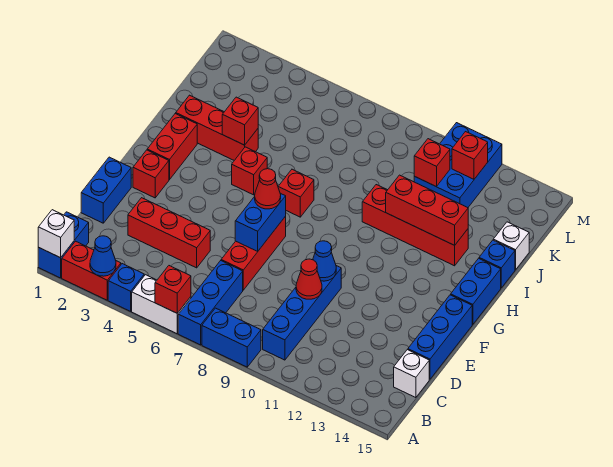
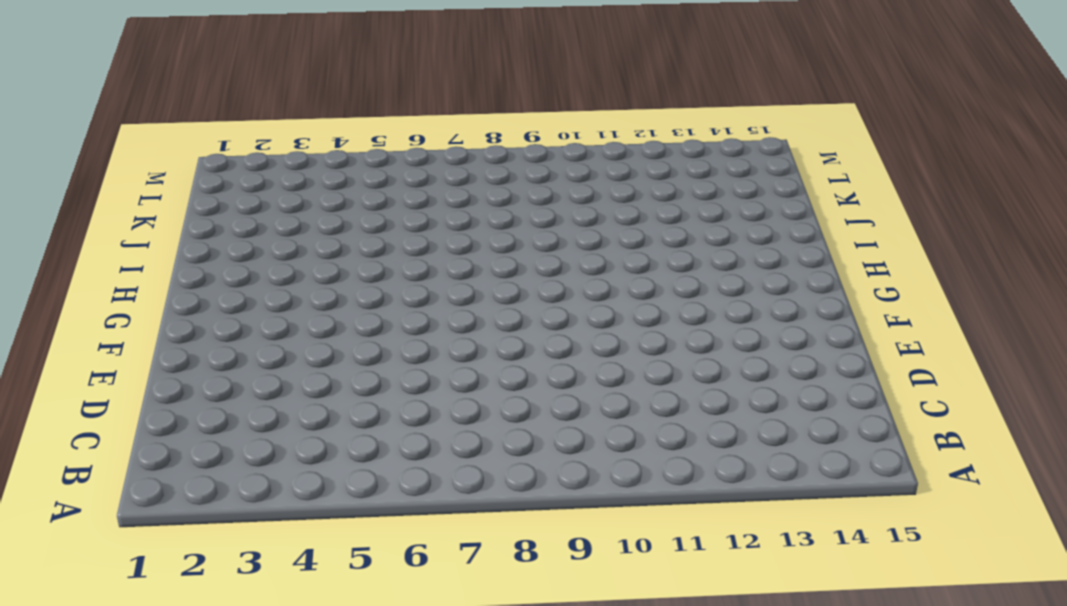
none -> blue brick A1:B1 level 1
none -> red brick A2:A3 level 1
none -> blue brick A4 level 1
none -> white brick A5:A6 level 1

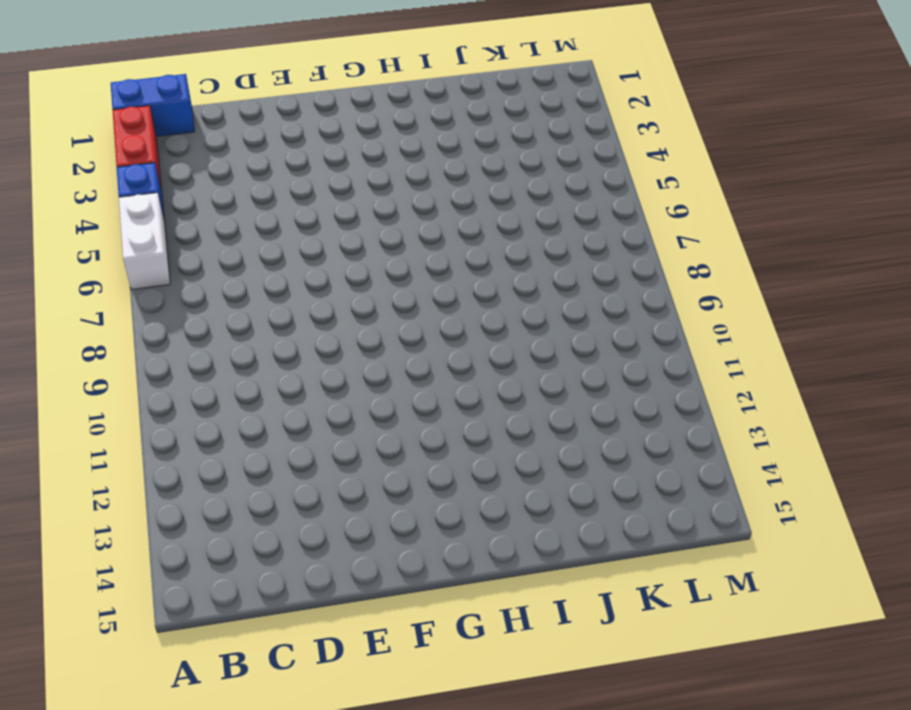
none -> blue brick A7:C7 level 1
none -> blue brick A8:A9 level 1
none -> blue brick B10:E10 level 1
none -> white brick C15 level 1

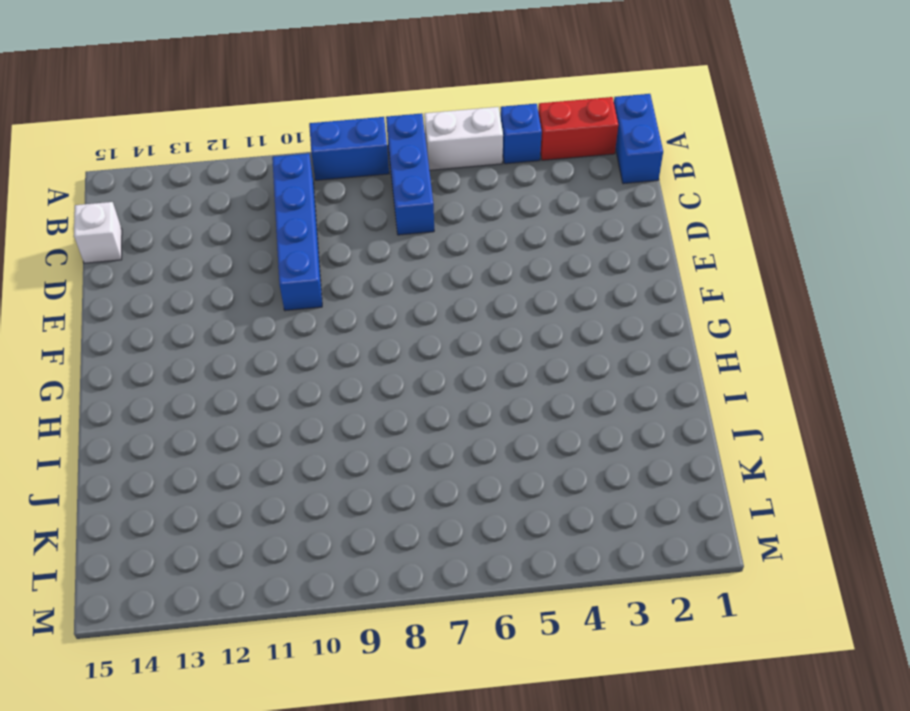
none -> blue brick D1:E1 level 1
none -> red brick D3:D5 level 1
none -> red brick D7:F7 level 1
none -> blue brick D15:F15 level 1

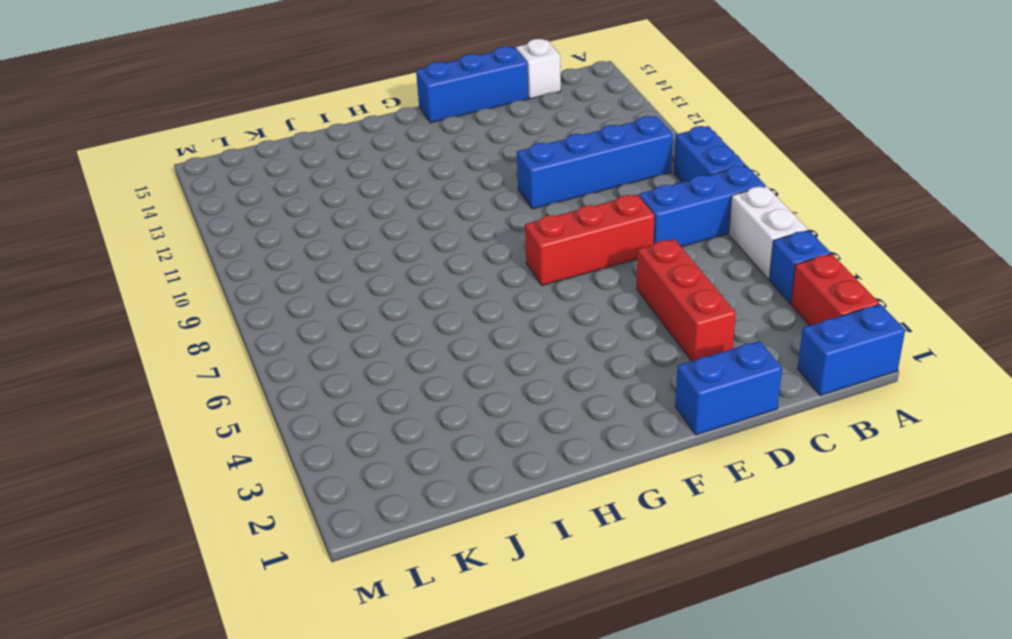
none -> red brick F2 level 1
none -> red brick G2:H2 level 1
none -> blue brick G15:H15 level 1
none -> red brick H5 level 1

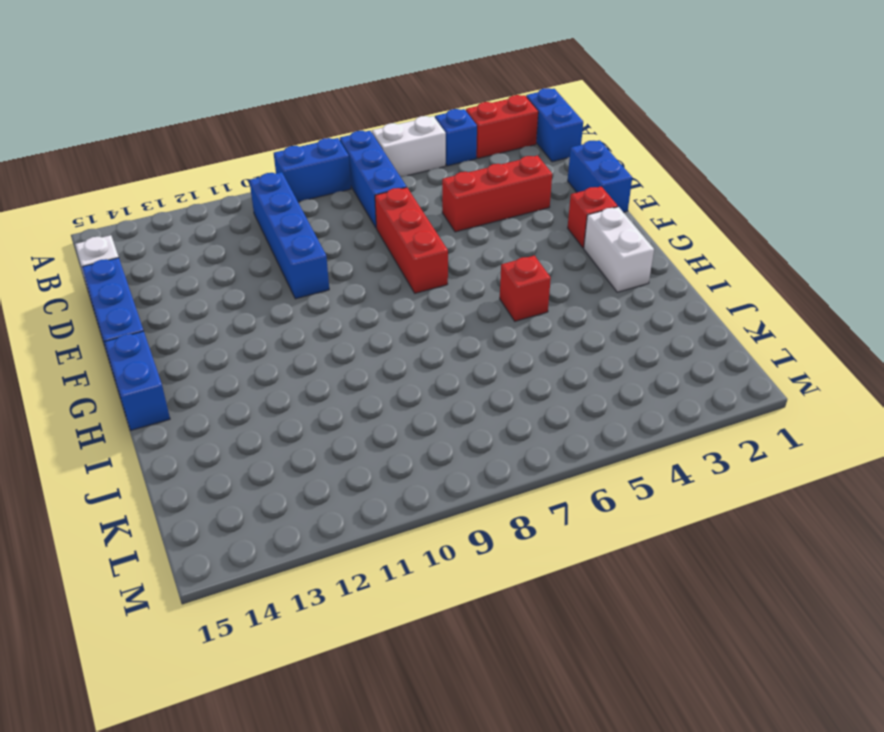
white brick G2:H2 level 1 -> red brick G2:H2 level 1
none -> red brick H7 level 1
none -> red brick I2:I4 level 1
none -> red brick I10:I13 level 1
none -> blue brick I15 level 1

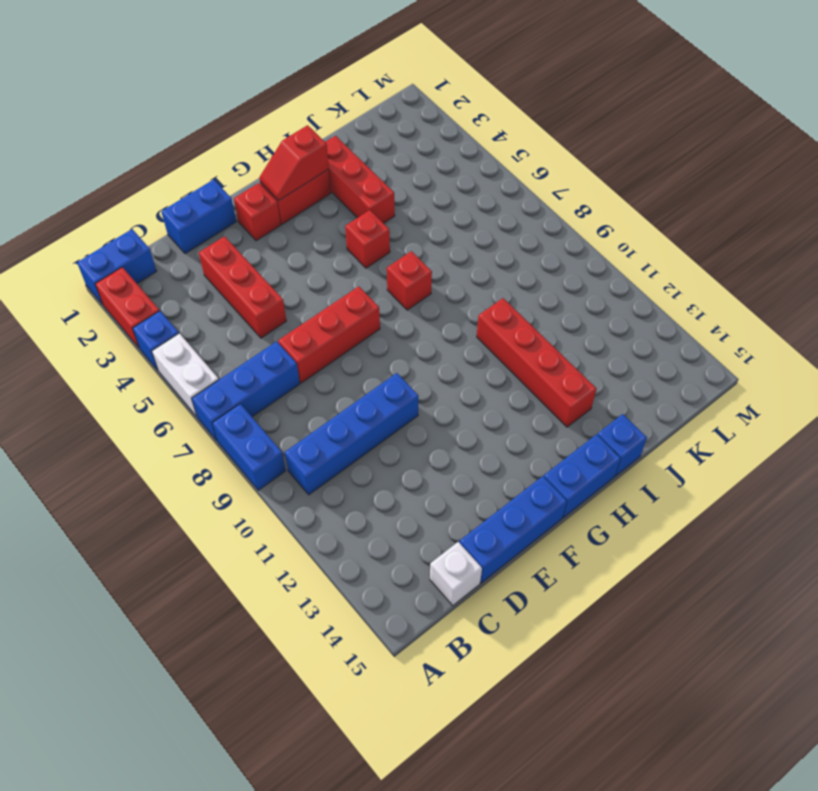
red slope G2:H2 level 2 top H -> none
none -> white brick J15 level 1
none -> blue brick K11:M12 level 1
none -> white brick A1 level 2
none -> blue cone A3 level 2

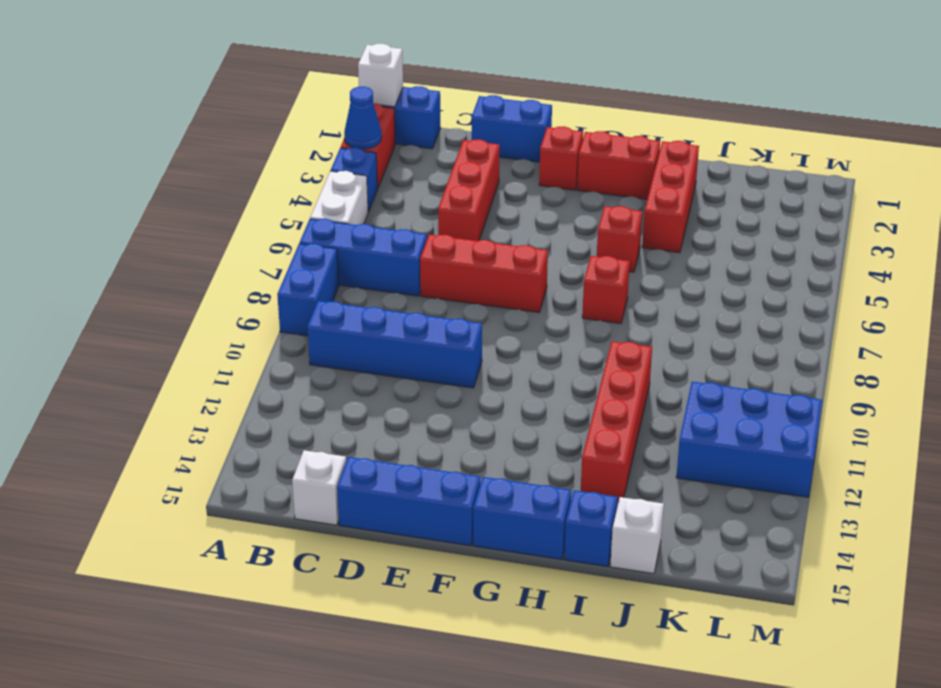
none -> red brick A6 level 2
none -> red cone D10 level 2
none -> blue brick E7:F7 level 2
none -> blue cone E10 level 2

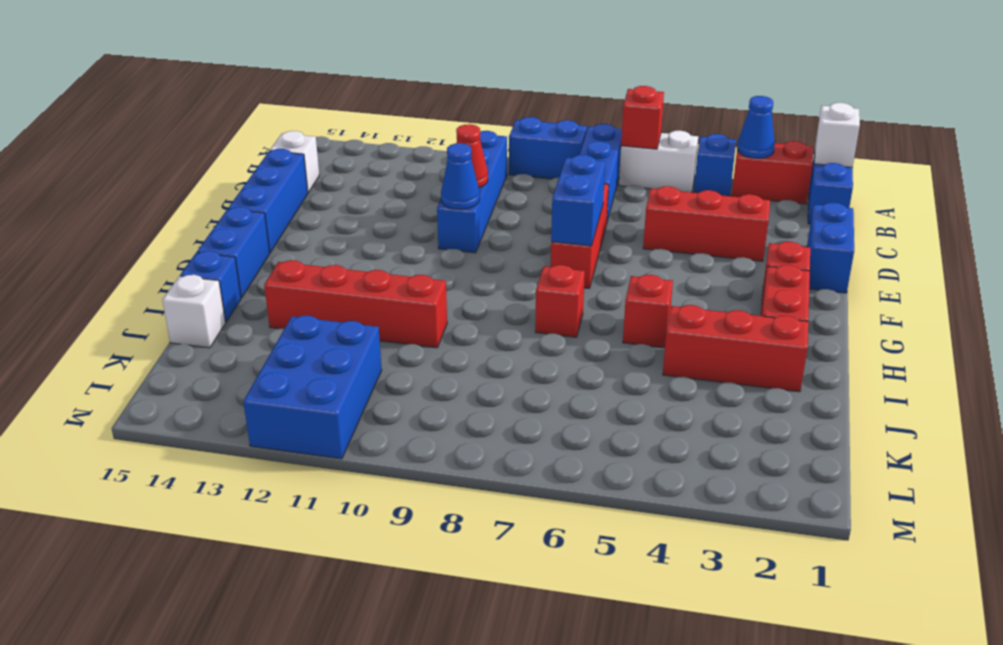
none -> red brick I4 level 2
none -> red brick I11:I13 level 2
none -> red brick K11 level 2
none -> red brick L12 level 2

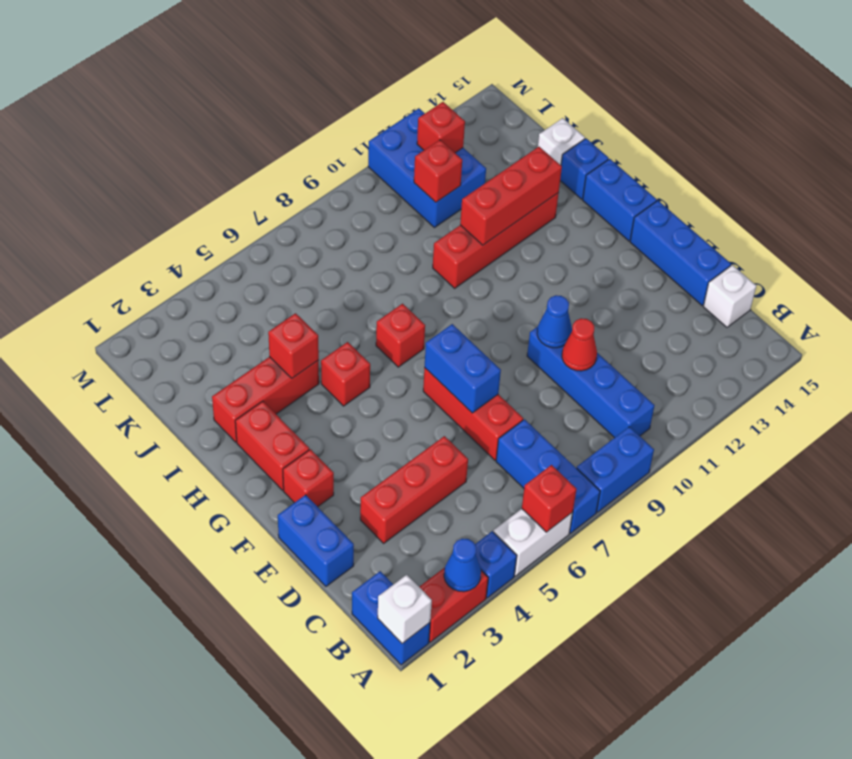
none -> red cone F7 level 3

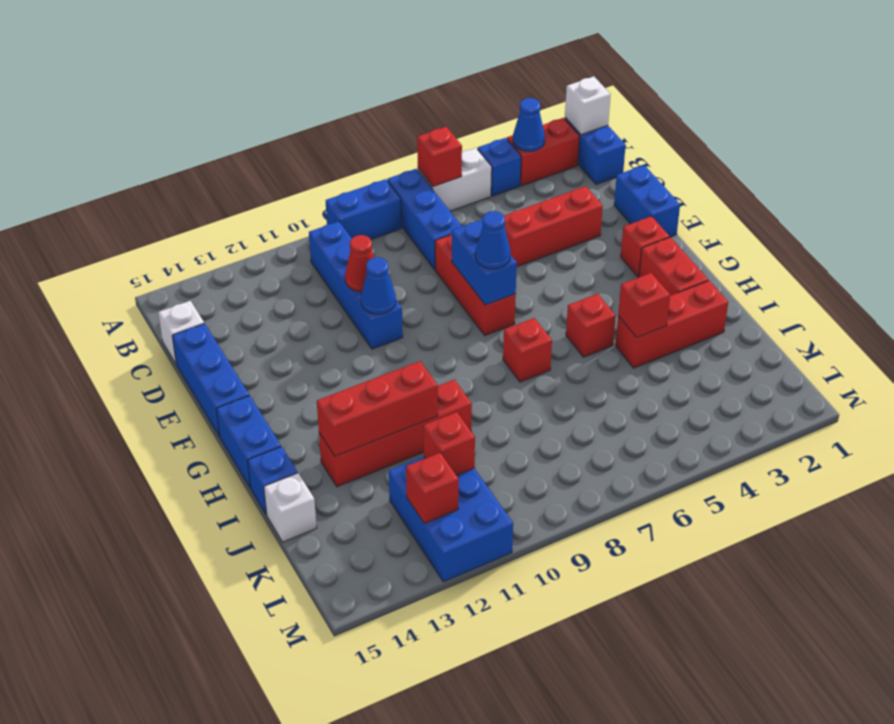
blue cone F7 level 3 -> red cone F7 level 3

